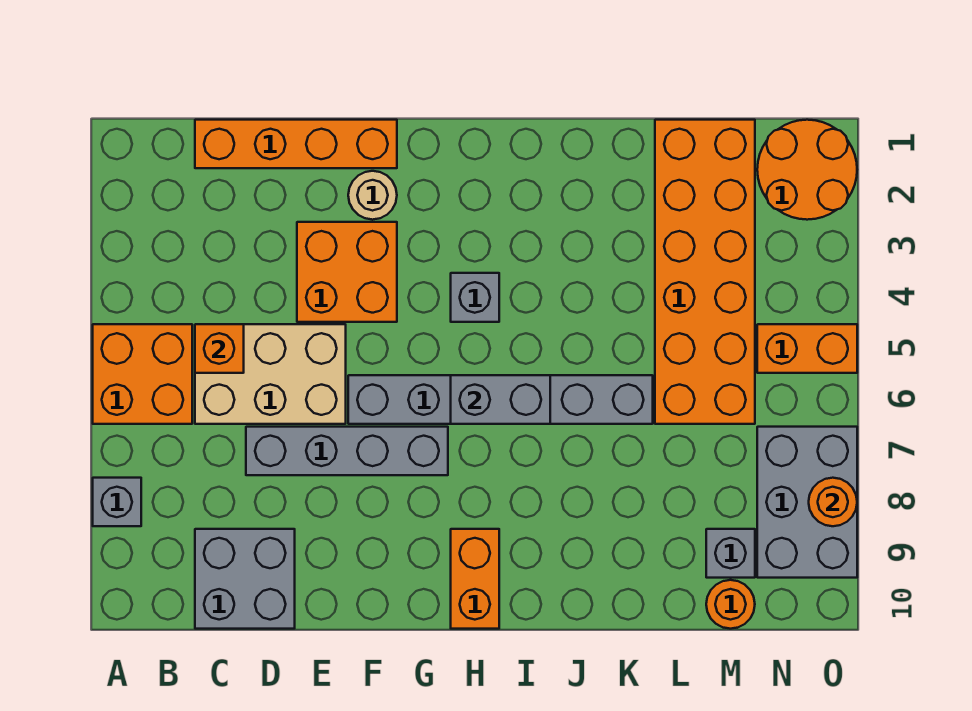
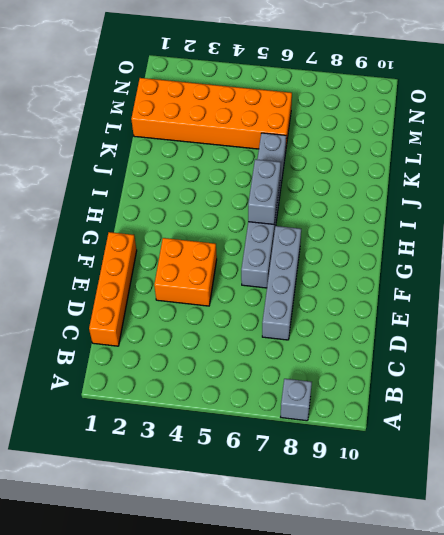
none -> orange brick A5:B6 level 1
none -> tan brick C5:E6 level 1
none -> grey brick C9:D10 level 1

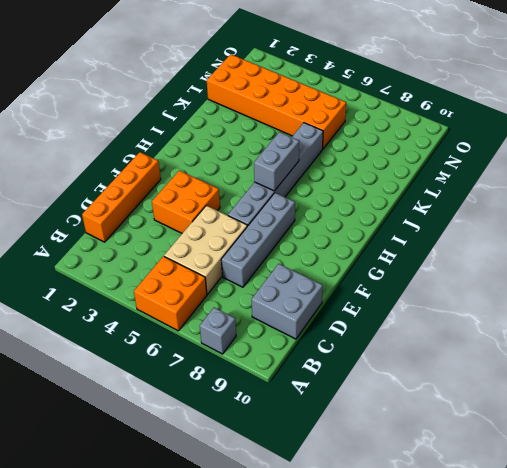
none -> tan round brick F2 level 1
none -> grey brick H4 level 1
none -> orange brick H9:H10 level 1

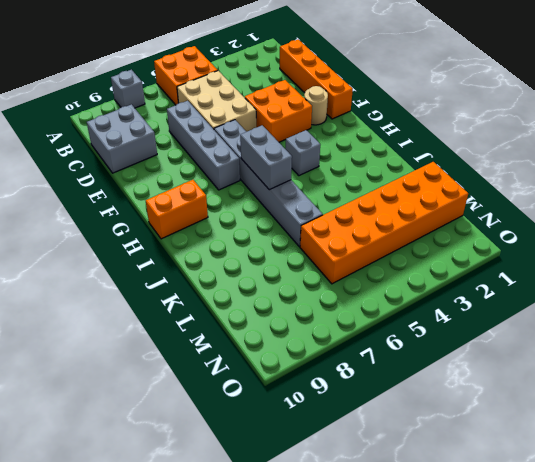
none -> grey brick M9 level 1
none -> orange round brick M10 level 1
none -> orange round brick N1:O2 level 1

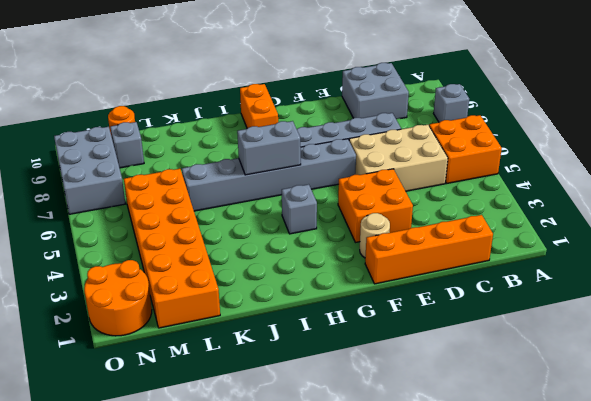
none -> orange brick N5:O5 level 1
none -> orange brick C5 level 2
none -> orange round brick O8 level 2

